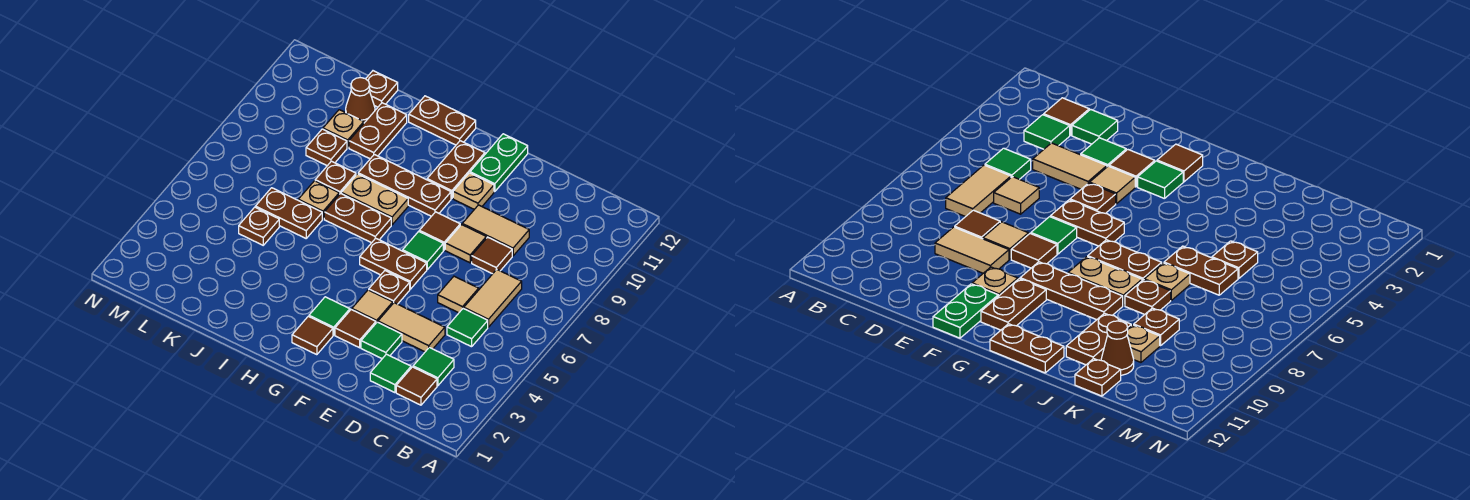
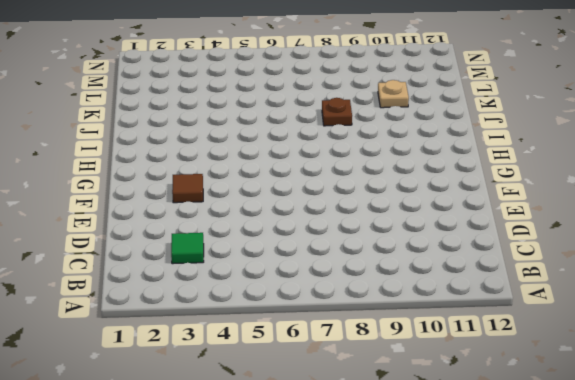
none -> brown tile C2 level 1
none -> green tile C5 level 1
none -> tan tile C6:C7 level 1
none -> green tile D2 level 1

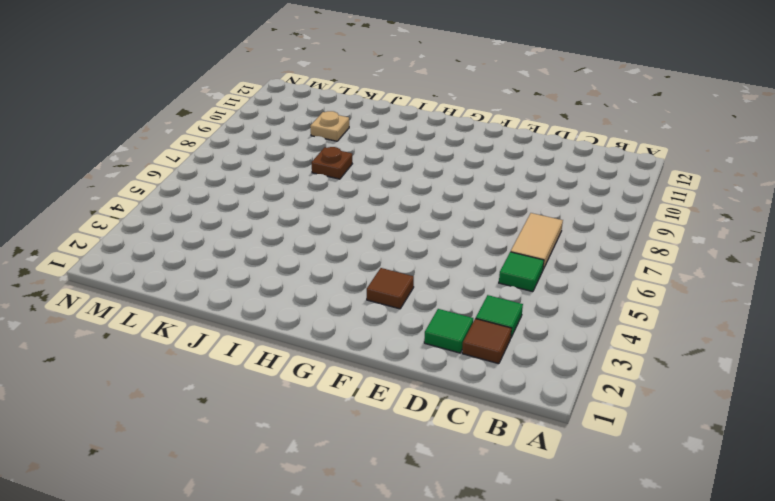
none -> tan tile D4:E4 level 1
none -> tan tile D6 level 1
none -> brown tile D8 level 1
none -> tan tile D9:E9 level 1

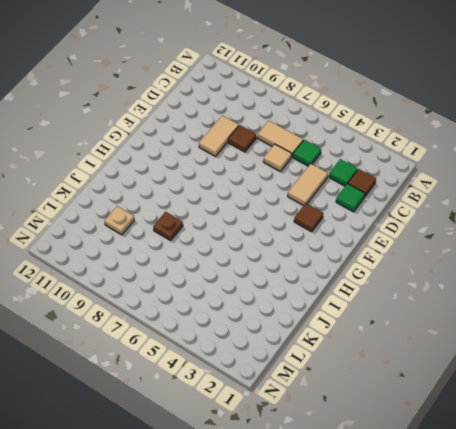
none -> green tile E3 level 1
none -> tan tile E8 level 1
none -> tan tile F4 level 1
none -> brown plate F5 level 1

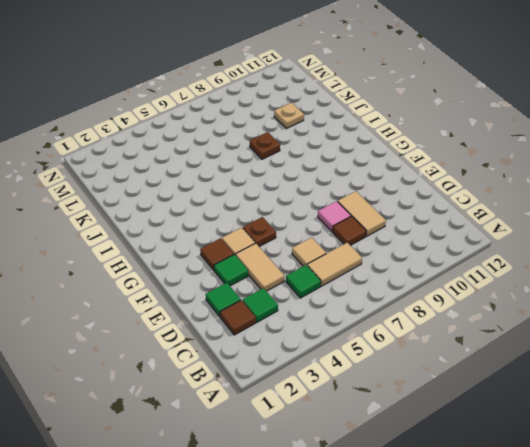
pink tile E8 level 1 -> tan tile E8 level 1
none -> brown plate F6:G6 level 1
none -> green tile F7 level 1
none -> brown tile F8 level 1
none -> tan plate F10 level 1

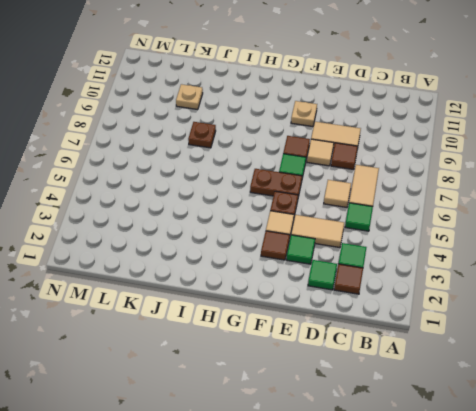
none -> green plate F11:F12 level 1
none -> brown tile G2 level 1
none -> green tile G3 level 1
none -> brown plate G9:I9 level 1

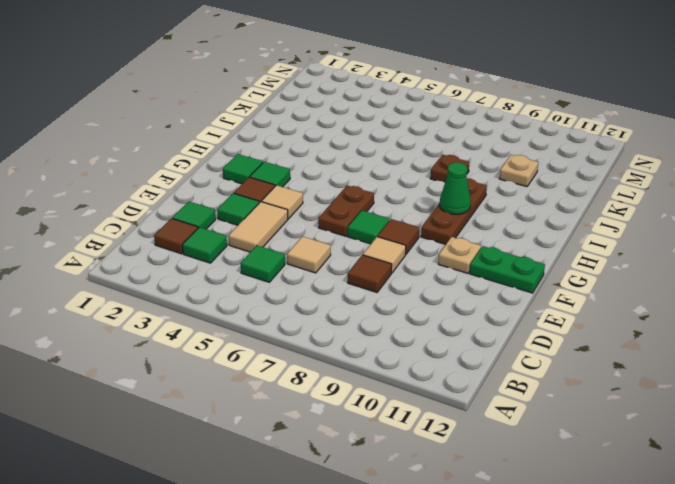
green tile G2 level 1 -> brown tile G2 level 1
green cone H9 level 2 -> none
none -> tan tile C6:C7 level 1
none -> tan tile D9:E9 level 1
none -> brown plate F5 level 1
none -> brown plate G10:G11 level 1

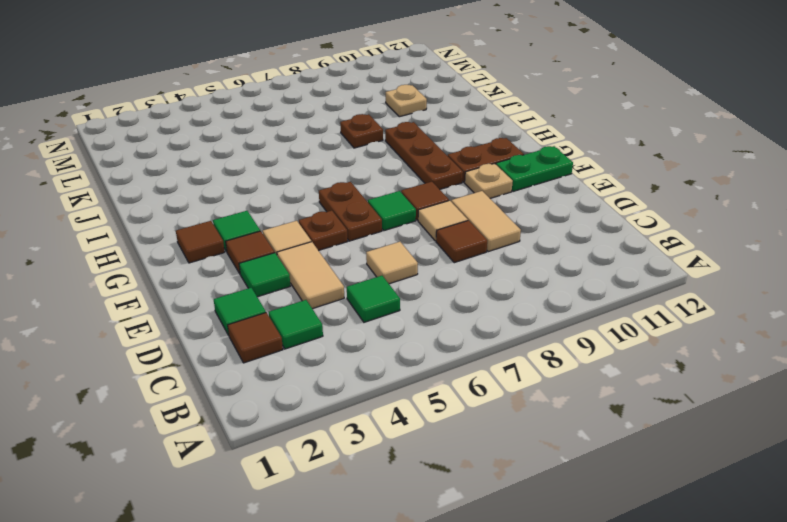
none -> tan tile C6:C7 level 1
none -> brown plate H7:I7 level 1
none -> tan plate H8:I8 level 1
none -> brown plate H12:I12 level 1

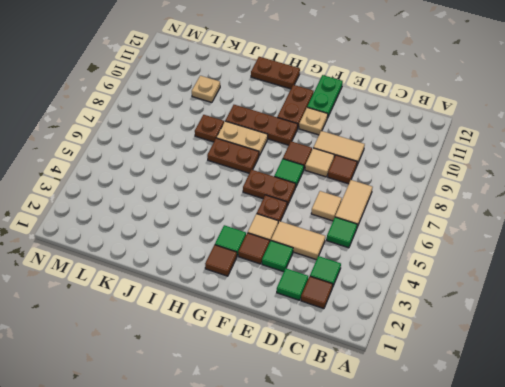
none -> brown plate J6:K6 level 1
none -> tan plate J7 level 1
none -> brown plate J10:J11 level 1
none -> brown plate K5 level 1

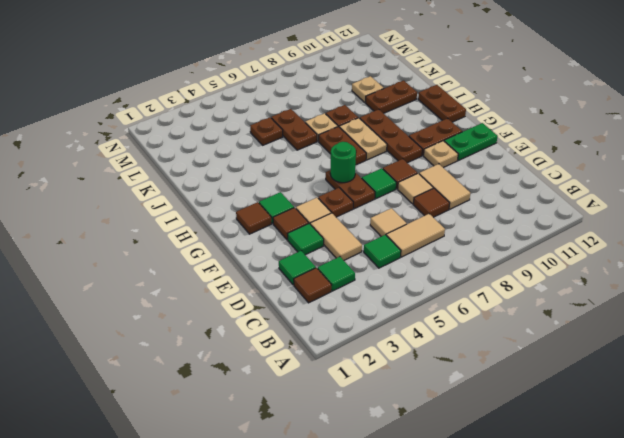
green round brick G6 level 2 -> none
none -> brown plate K9 level 1
none -> brown cone K11 level 1
none -> brown plate K12 level 1

